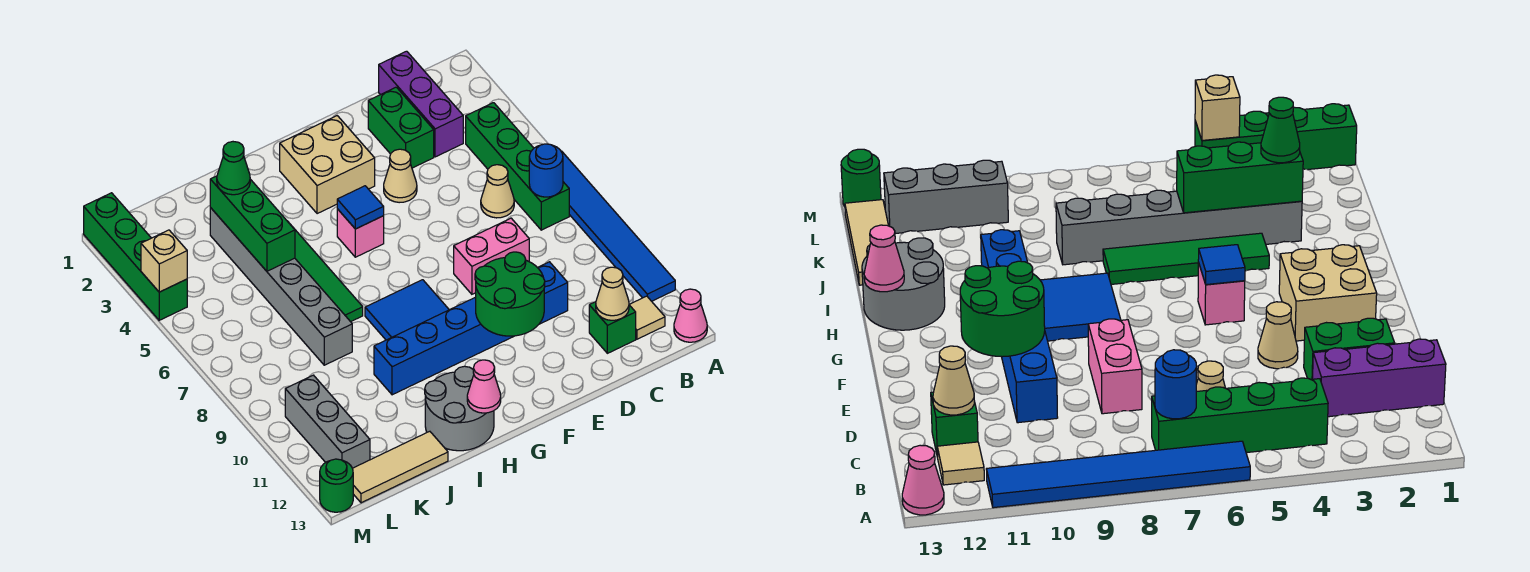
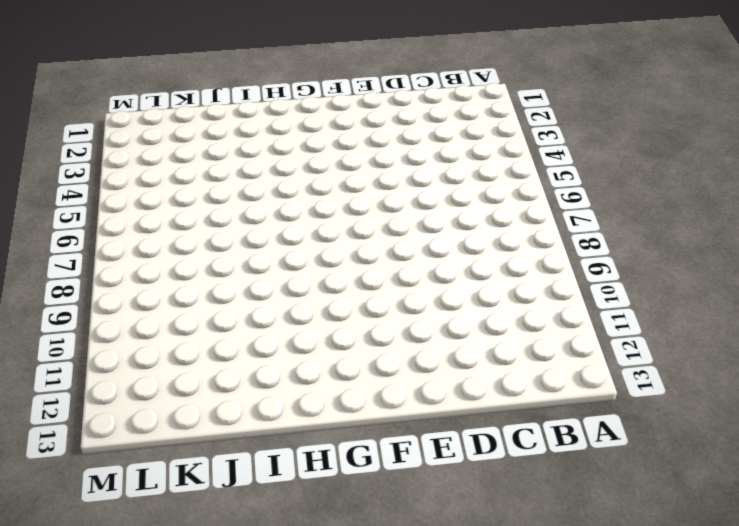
none -> blue tile A6:A11 level 1
none -> pink cone A13 level 1
none -> green brick B4:B7 level 1

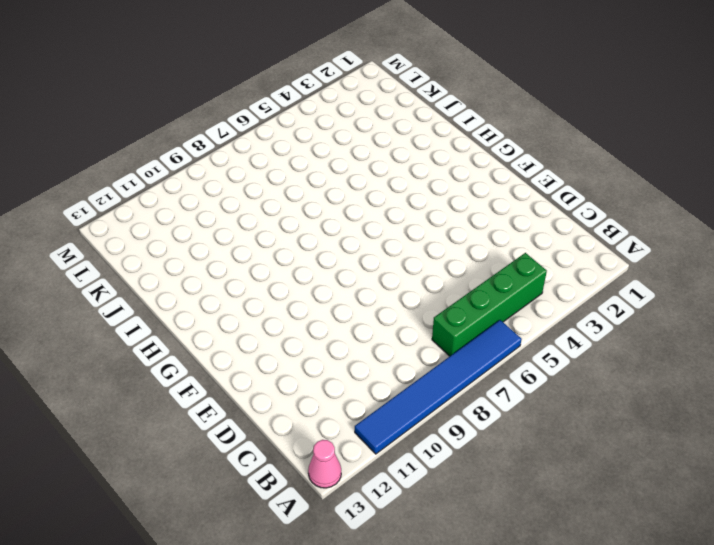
none -> tan tile B12 level 1
none -> purple brick C1:C3 level 1
none -> tan cone C6 level 1

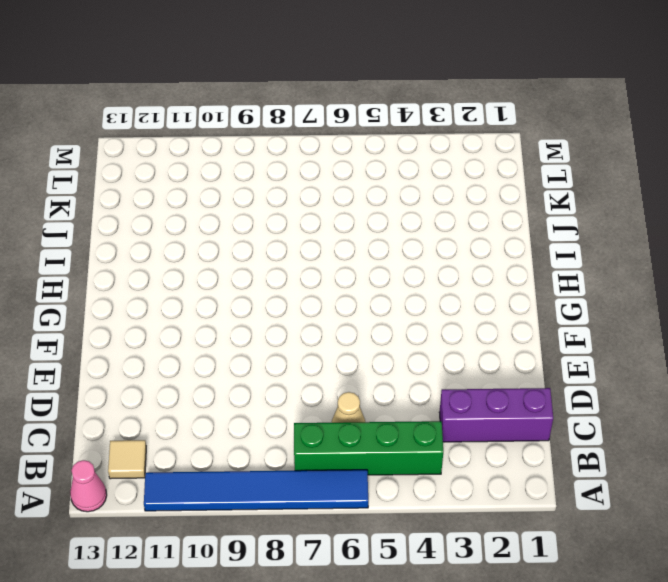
none -> green brick C12 level 1
none -> green brick D2:D3 level 1
none -> pink brick D8:E8 level 1

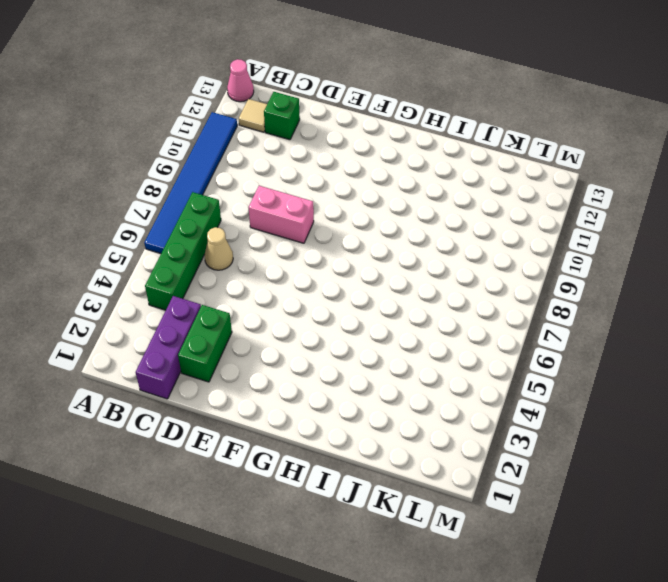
none -> blue brick D10:I10 level 1
none -> tan cone E4 level 1
none -> tan brick F2:G3 level 1

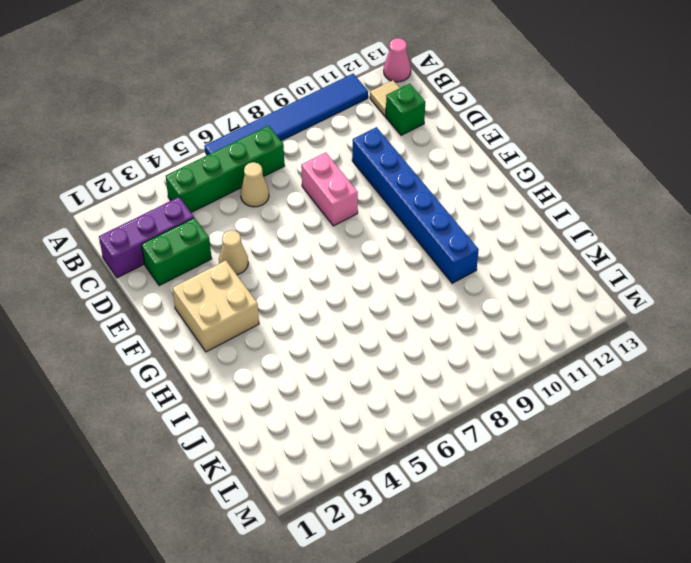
none -> pink brick G5 level 1
none -> blue tile G8:H9 level 1
none -> grey round brick H12:I13 level 1

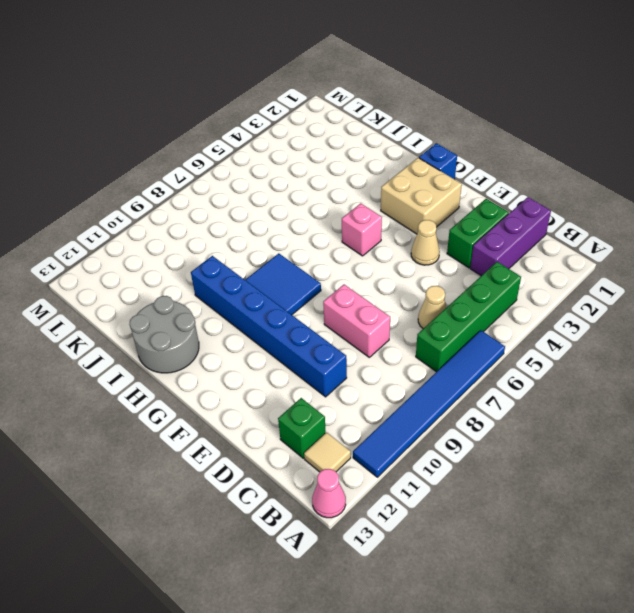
blue brick G1 level 1 -> none
none -> green tile I4:I7 level 1
none -> grey brick J3:J8 level 1
none -> tan tile J13:L13 level 1

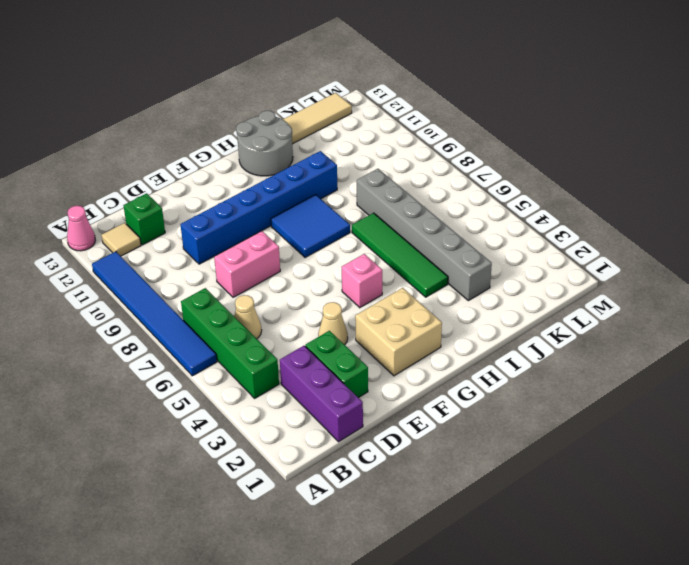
none -> grey brick L10:L12 level 1
none -> green brick M1:M4 level 1
none -> green round brick M13 level 1

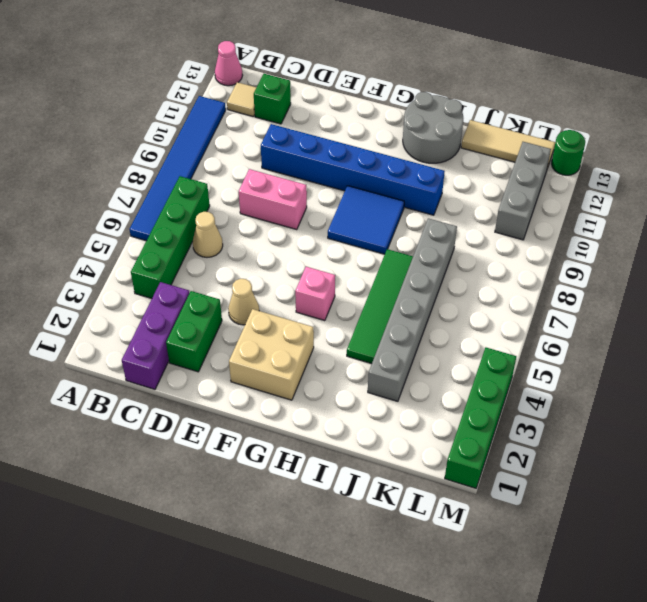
none -> blue round brick B7 level 2
none -> tan cone C12 level 2
none -> green round brick E10:F11 level 2

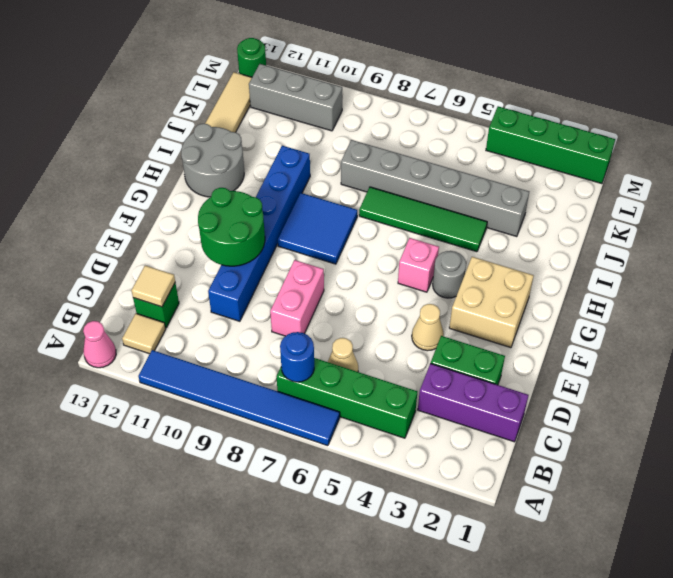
tan tile C12 level 2 -> tan cone C12 level 2
grey round brick G4 level 1 -> none
none -> blue tile G5 level 2
none -> pink cone H13 level 2
none -> green brick J3:J5 level 2

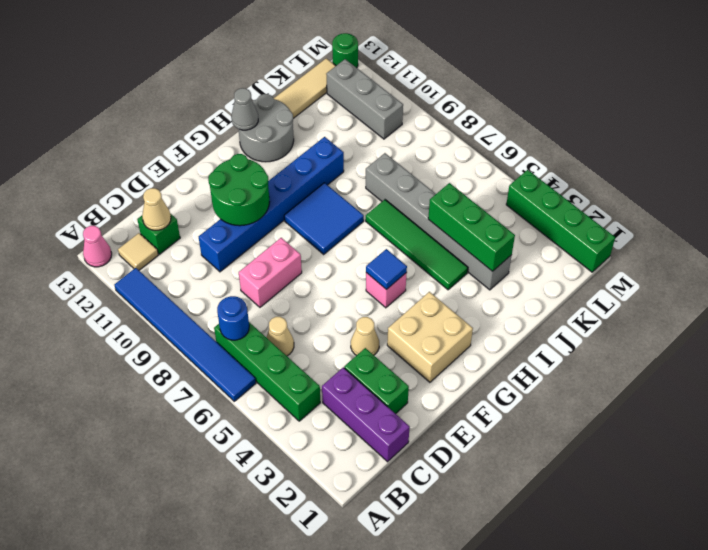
grey cone H13 level 2 -> pink cone H13 level 2
none -> tan brick M4 level 2
none -> green cone J3 level 3

